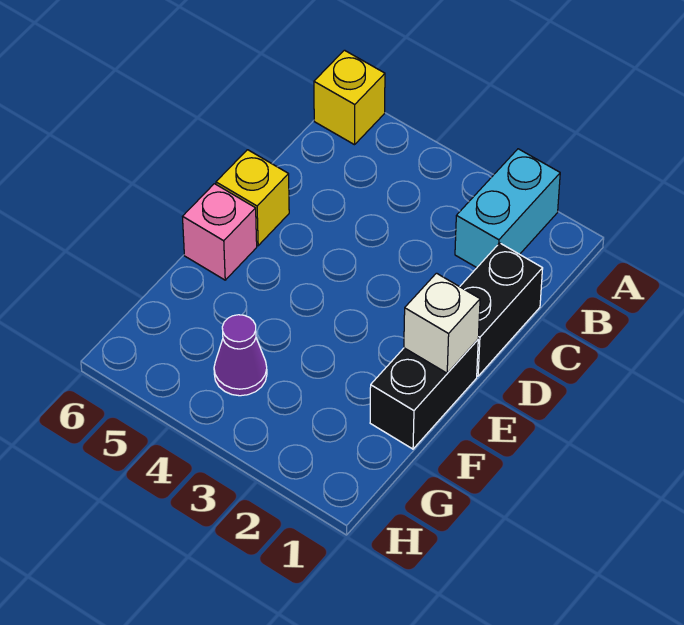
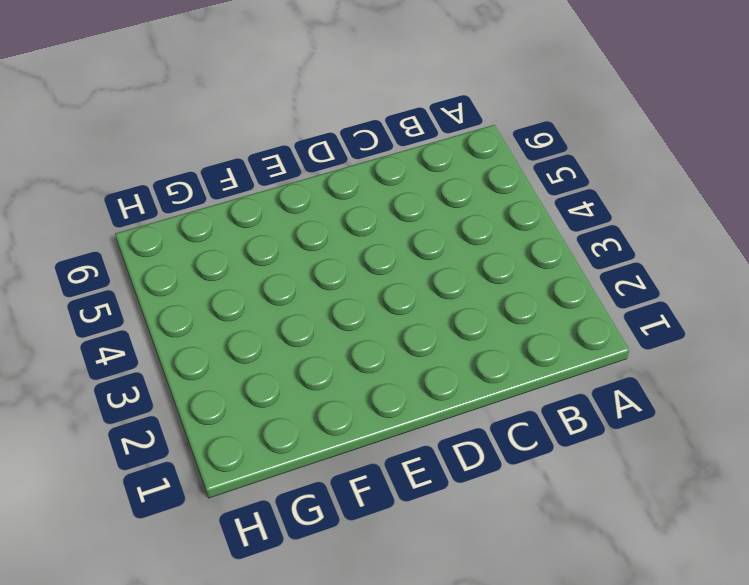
none -> cyan brick A2:B2 level 1
none -> yellow brick A6 level 1

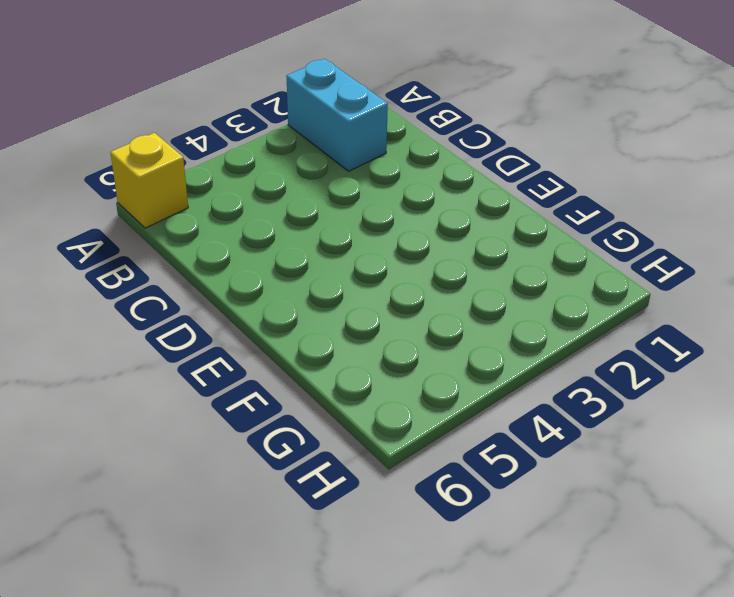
none -> black brick C1:D1 level 1
none -> yellow brick D6 level 1

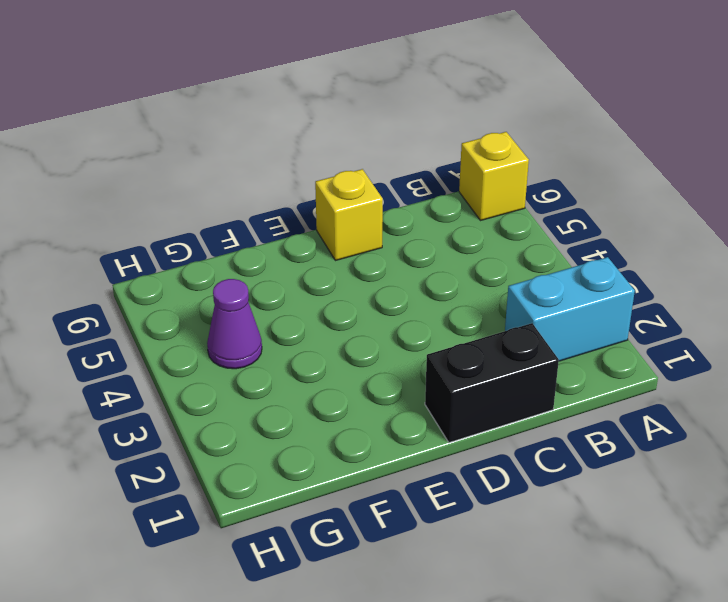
none -> black brick E1:F1 level 1
none -> pink brick E6 level 1

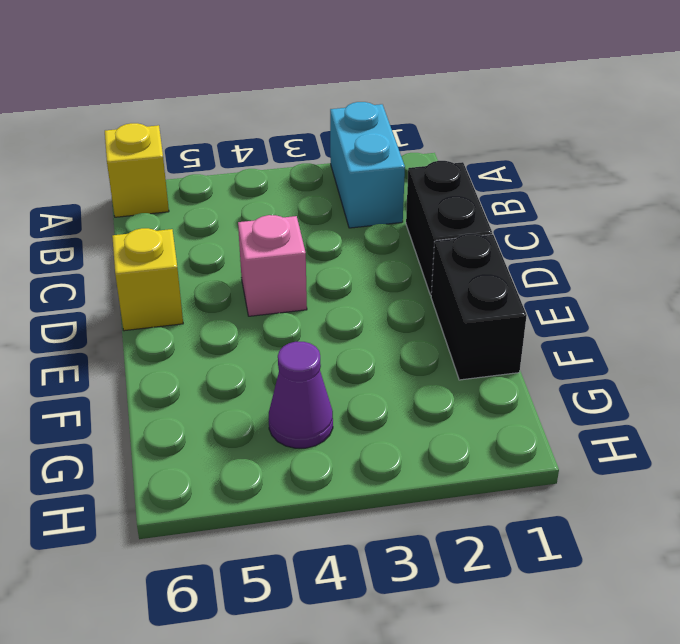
pink brick D4 level 1 -> pink brick E6 level 1
none -> white brick E1 level 2

